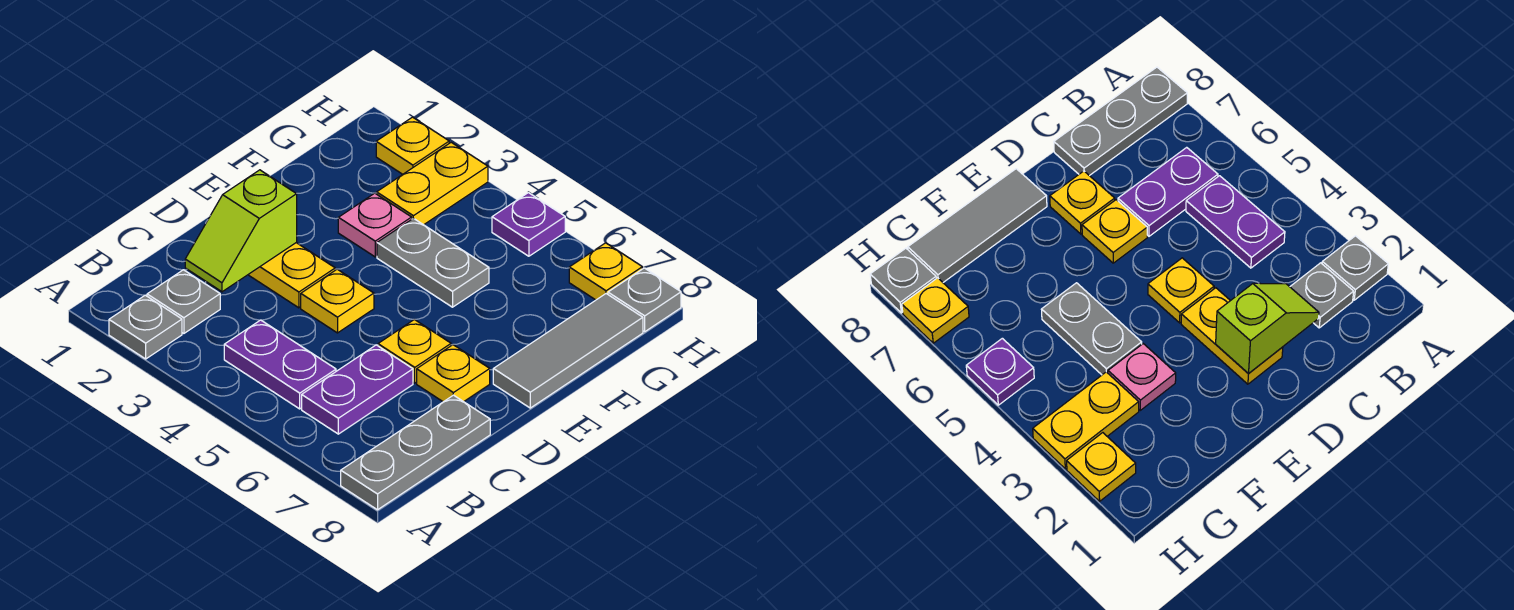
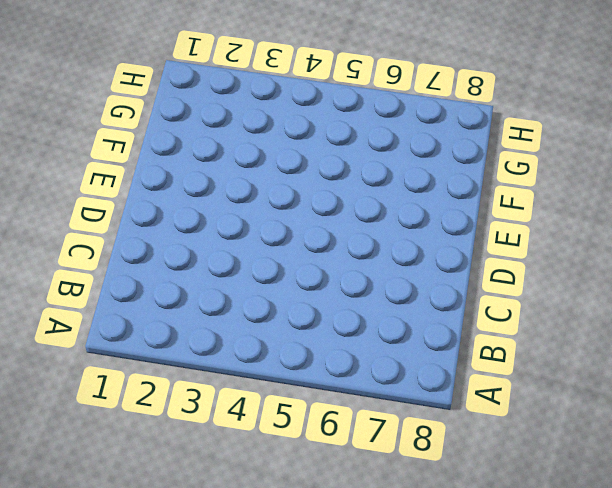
none -> grey plate A2 level 1
none -> grey plate A8:C8 level 1
none -> grey plate B2 level 1

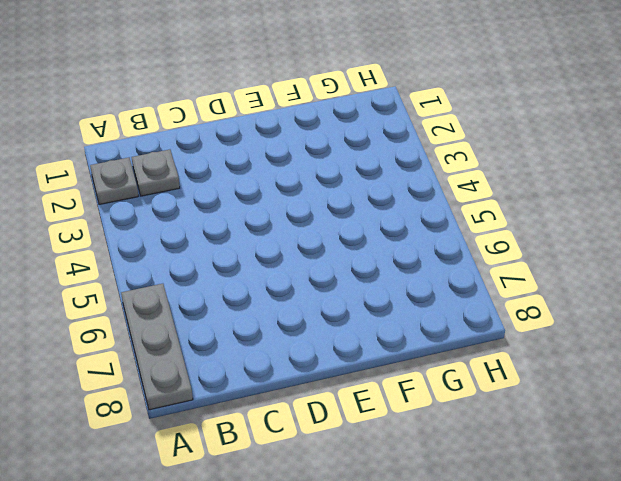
grey plate A6:A8 level 1 -> grey plate A8:C8 level 1
none -> purple plate B4:B5 level 1
none -> purple plate B6:C6 level 1
none -> yellow plate D2:D3 level 1

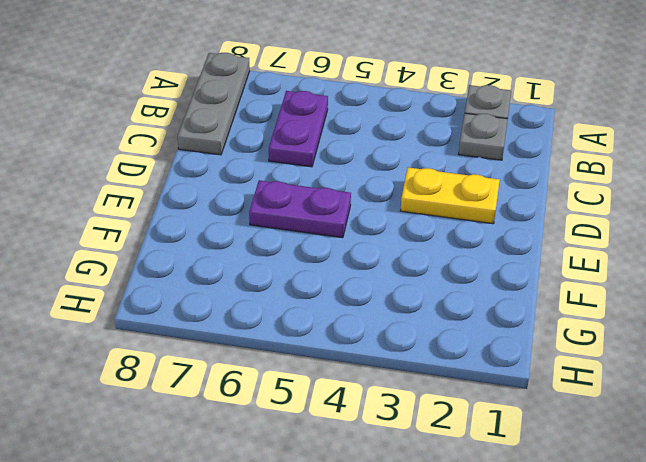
purple plate E5:E6 level 1 -> purple plate B4:B5 level 1
none -> yellow plate D4 level 1
none -> yellow plate D6 level 1
none -> yellow plate D7 level 1

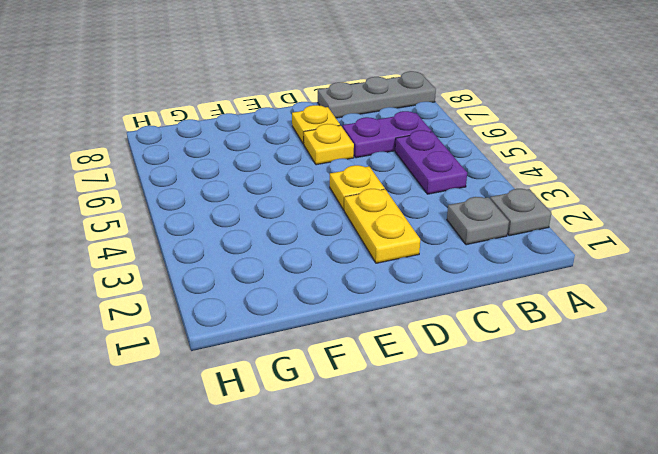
none -> grey tile E8:G8 level 1
none -> pink plate F3 level 1
none -> grey plate F4:F5 level 1

